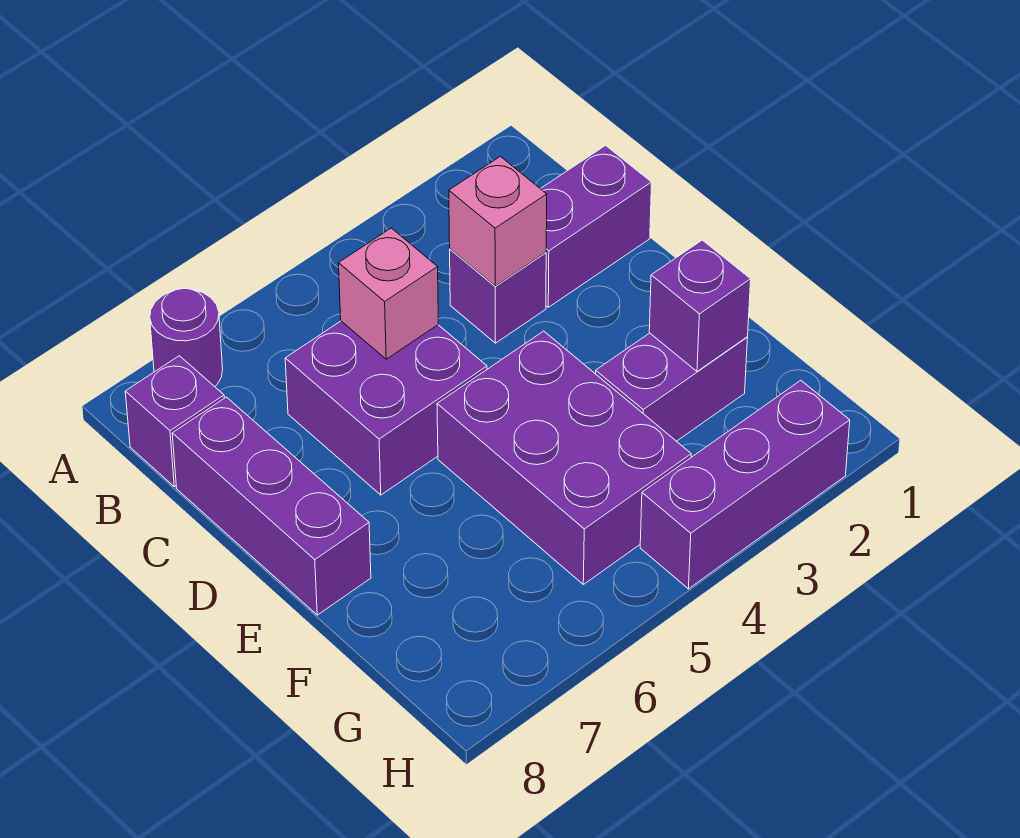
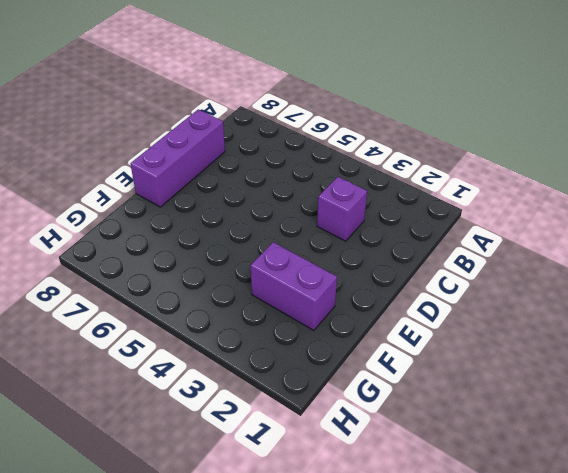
none -> purple round brick A7 level 1
none -> purple brick B8 level 1
none -> purple brick C1:C2 level 1

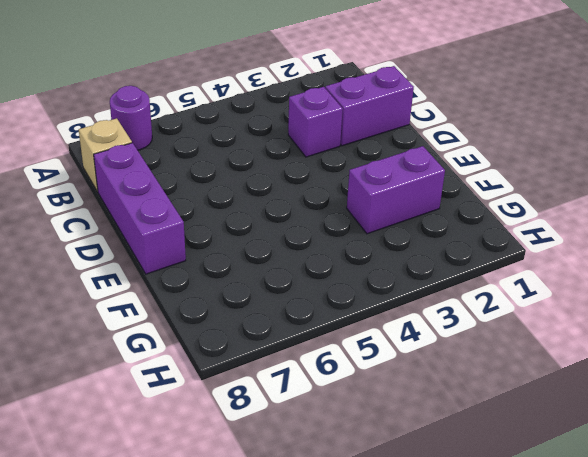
tan brick B8 level 1 -> purple brick B8 level 1
none -> purple brick C5:D6 level 1
none -> purple brick E4:G5 level 1
none -> purple brick H2:H4 level 1

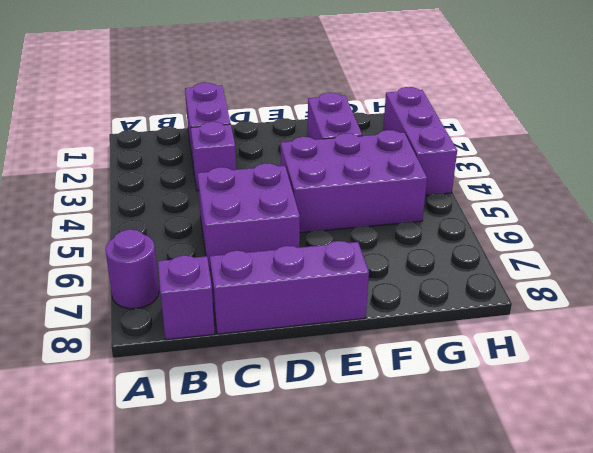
none -> pink brick C3 level 2
none -> pink brick C5 level 2
none -> purple brick F2 level 2

